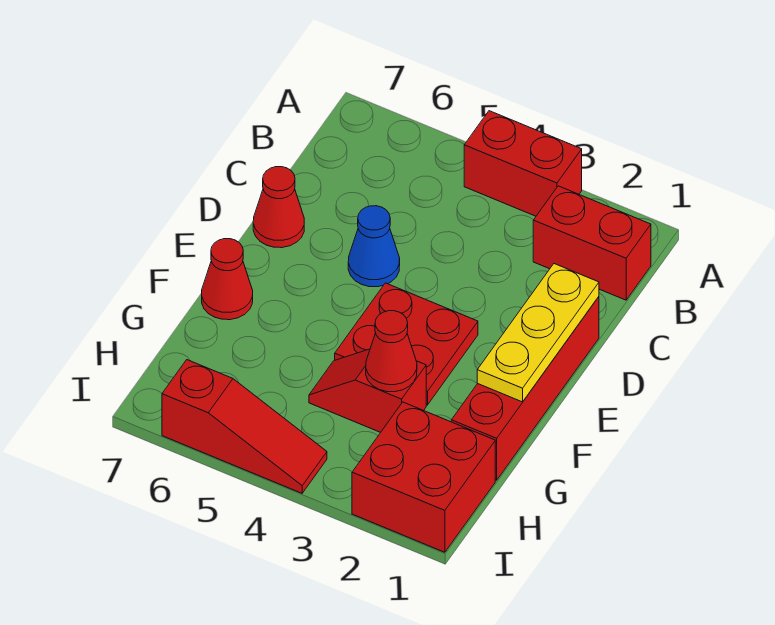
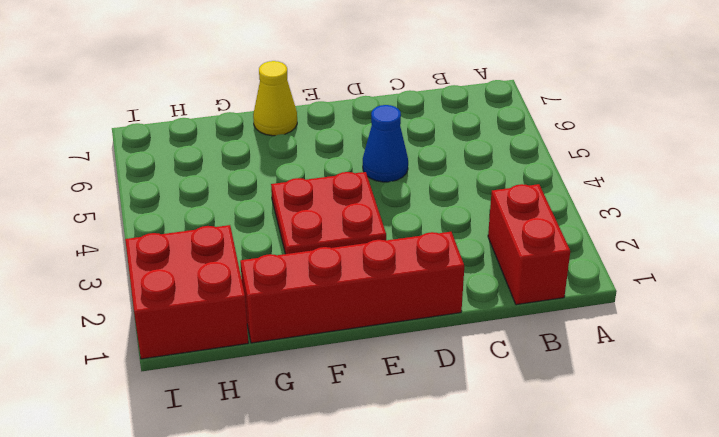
yellow cone F7 level 1 -> red cone F7 level 1
none -> red brick A3:A4 level 1
none -> red cone D7 level 1
none -> red slope G3:G4 level 1 top 3

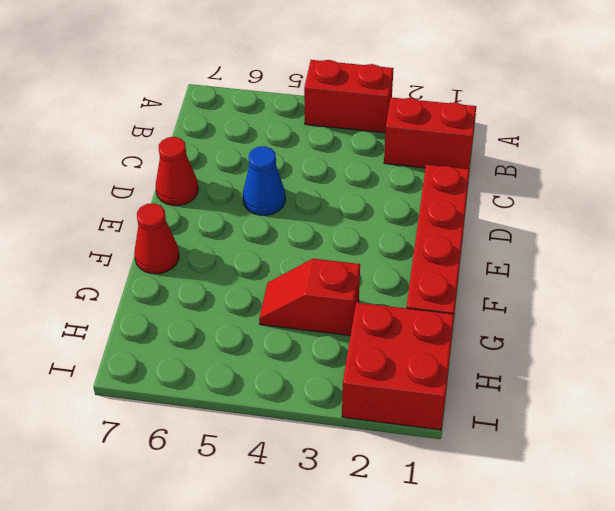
none -> red plate E3:F4 level 1
none -> red slope I4:I6 level 1 top 6
none -> yellow plate D1:F1 level 2

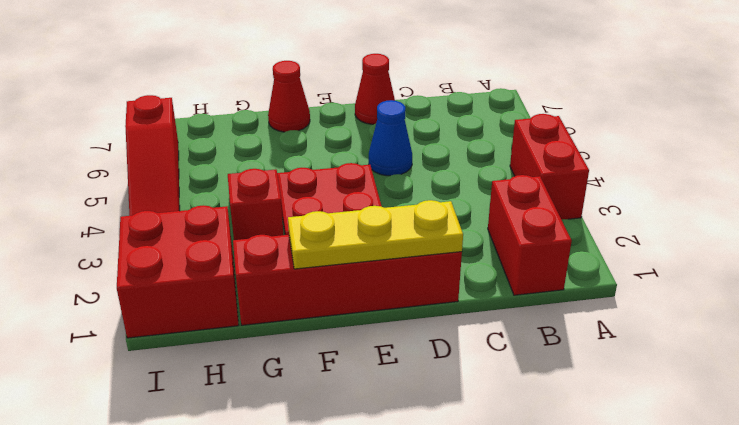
none -> red cone G3 level 2

